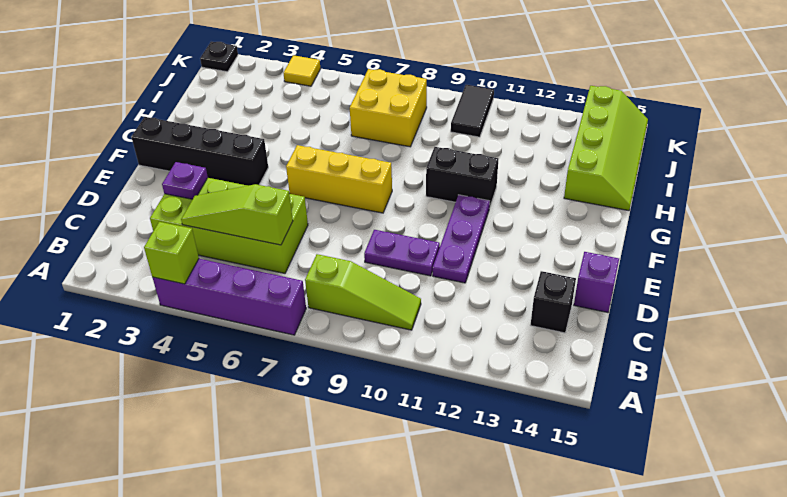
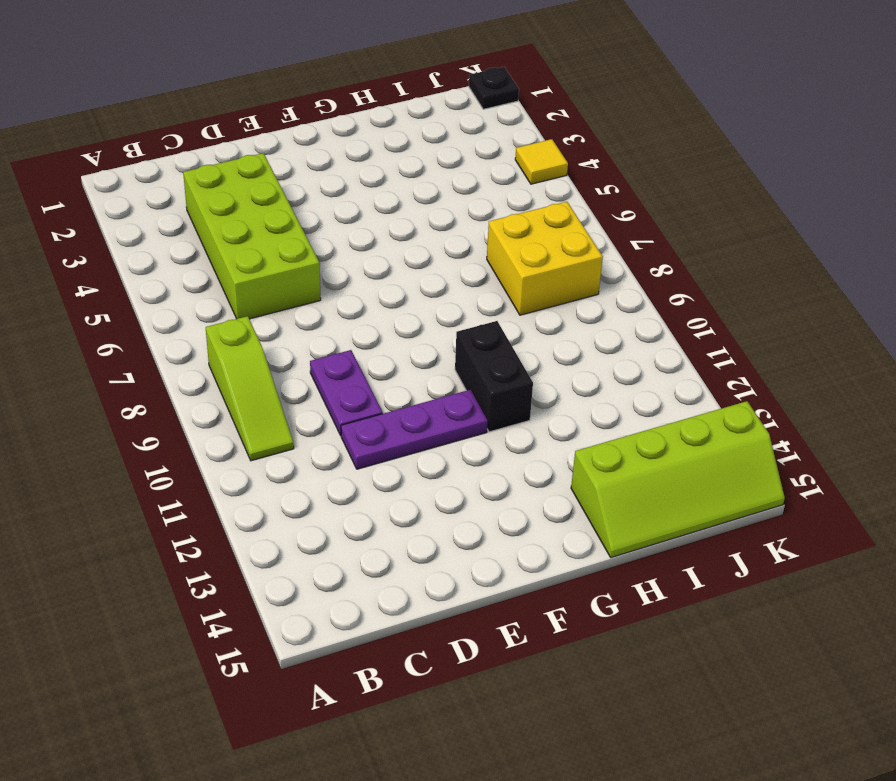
none -> purple brick A4:A7 level 1
none -> black brick C14 level 1
none -> purple brick D15 level 1

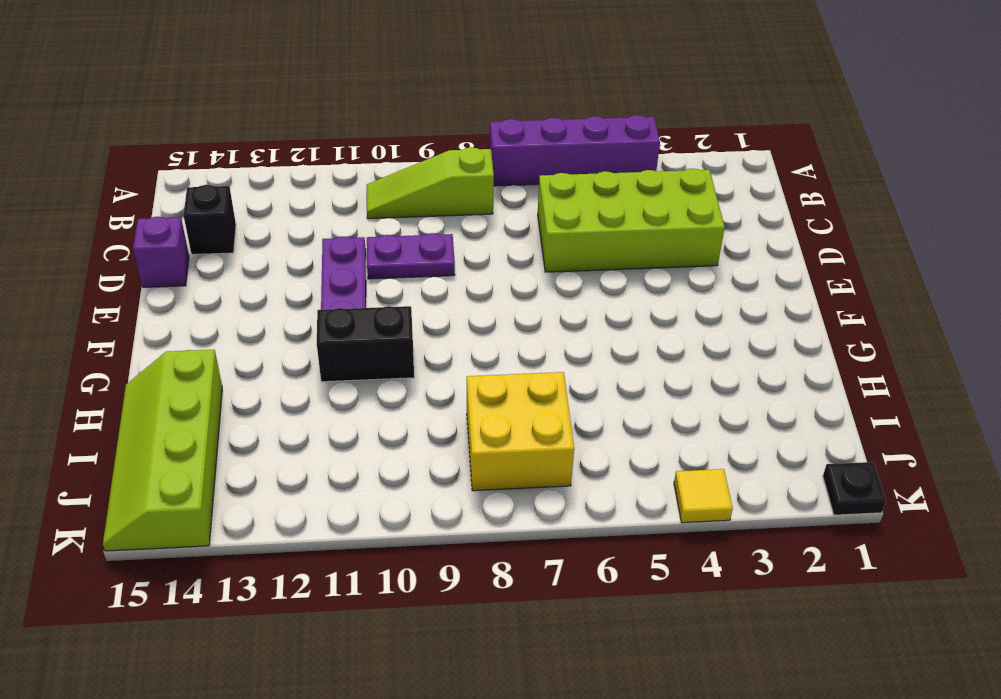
none -> black brick F1:F4 level 1
none -> yellow brick F6:F8 level 1
none -> black tile J10:K10 level 1

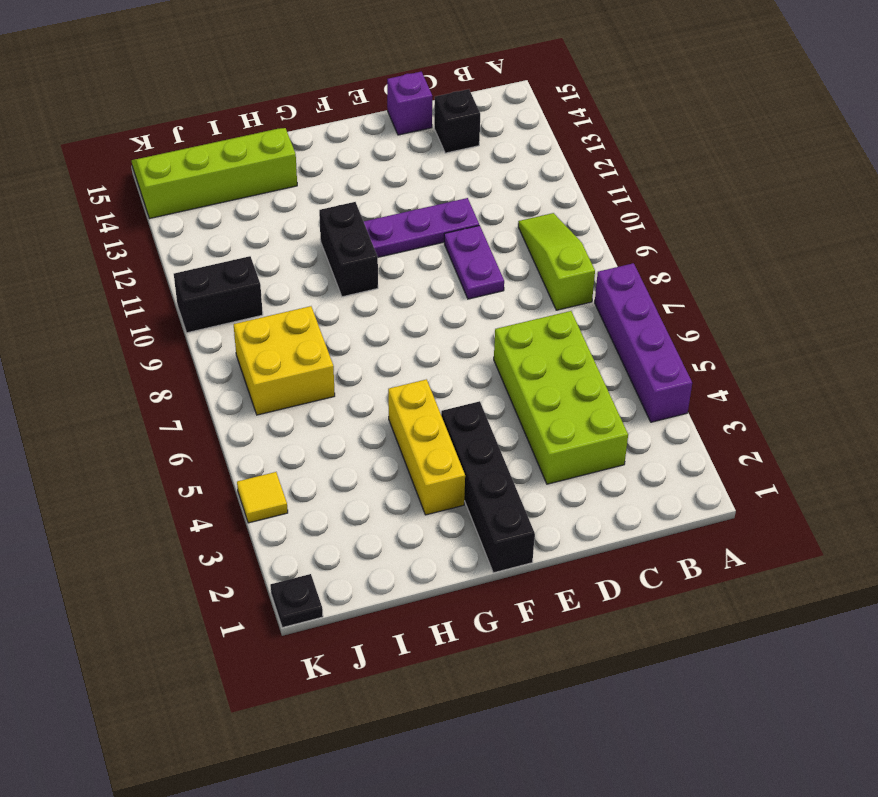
yellow brick G3:G5 level 1 -> yellow brick F6:F8 level 1
black brick J10:K10 level 1 -> black tile J10:K10 level 1
none -> lime brick A4 level 2
none -> lime slope C4:C6 level 2 top 6
none -> purple plate D3 level 2

